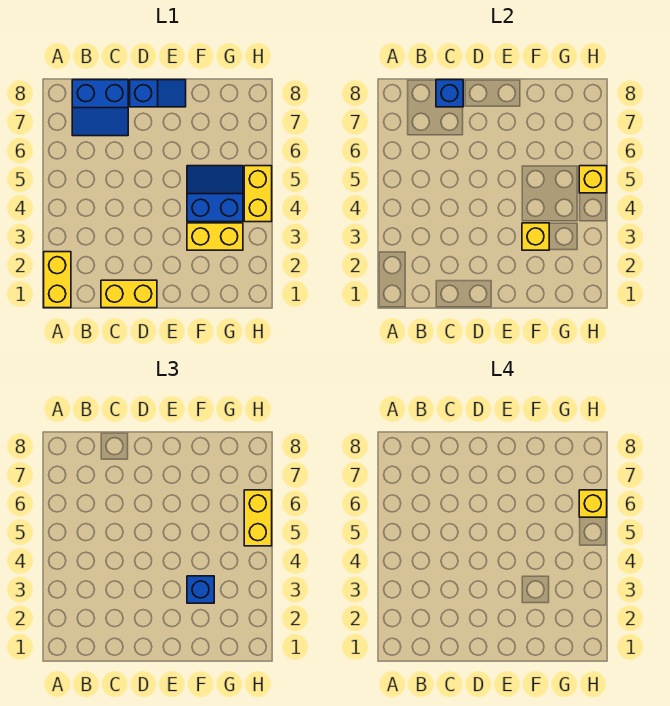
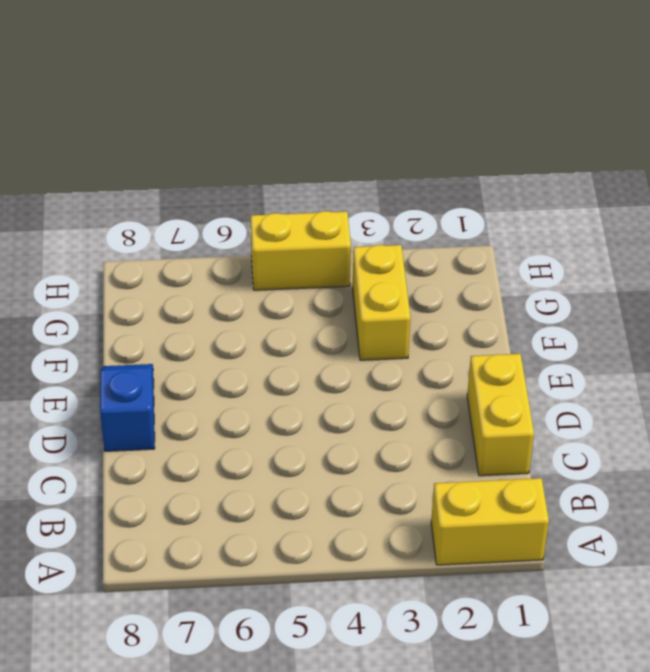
none -> blue slope B7:C8 level 1 top 8
none -> blue slope F4:G5 level 1 top 4
none -> blue brick C8 level 2

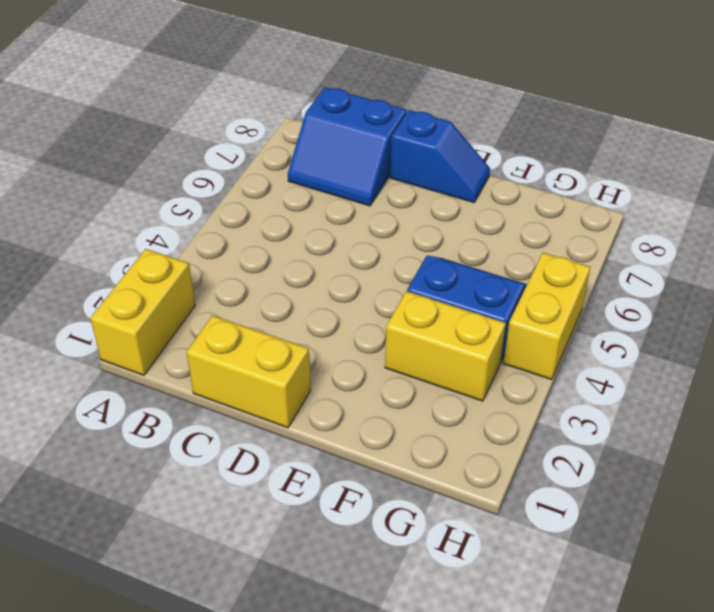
none -> blue brick C8 level 2
none -> yellow brick F3 level 2
none -> yellow brick H5 level 2

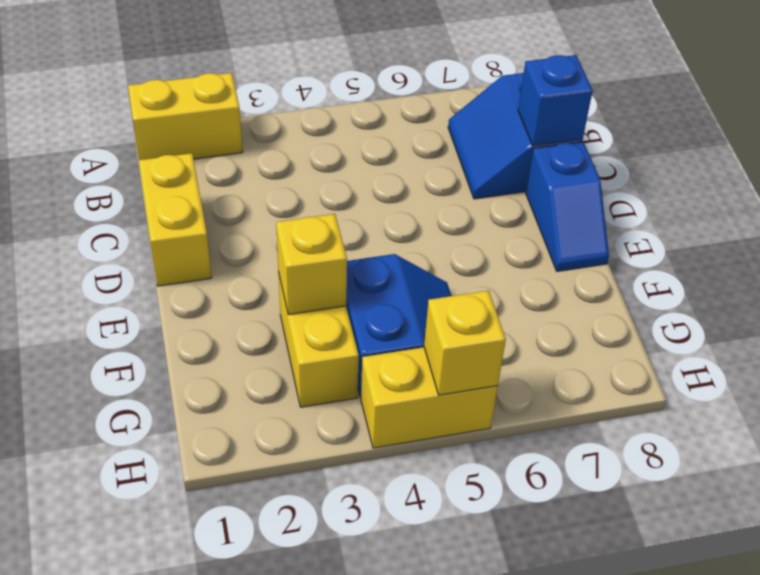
none -> blue brick F3 level 3
none -> yellow brick H5:H6 level 3
none -> yellow brick H6 level 4

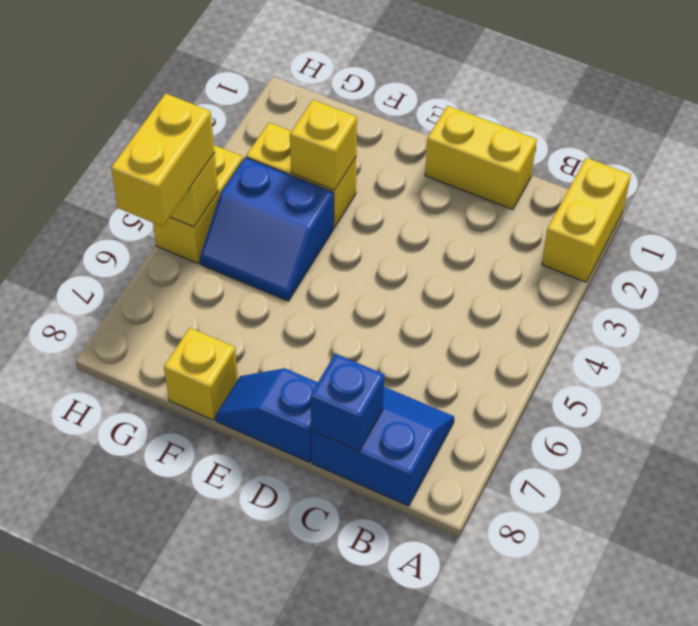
yellow brick F8 level 1 -> yellow brick H6 level 4
none -> blue brick F3 level 3

